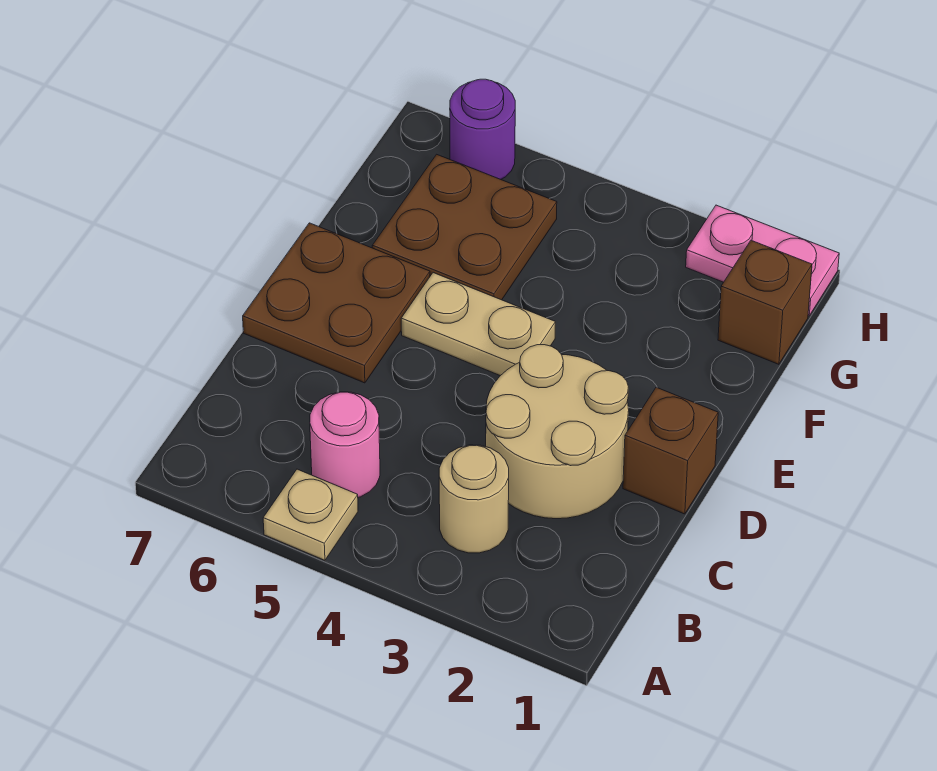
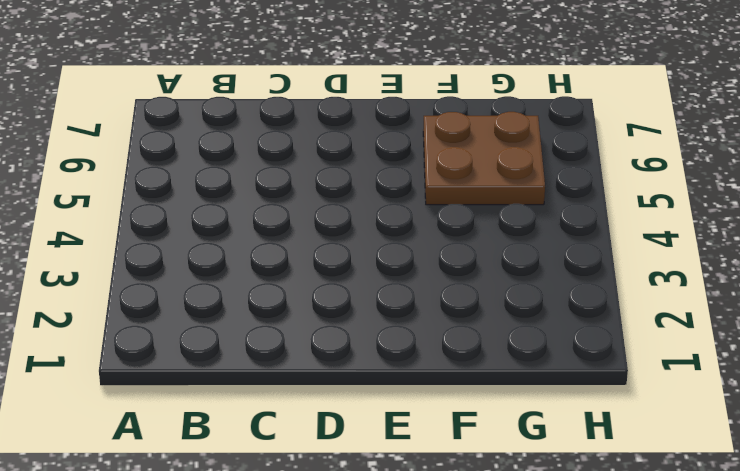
none -> tan plate A5 level 1
none -> tan round brick B3 level 1

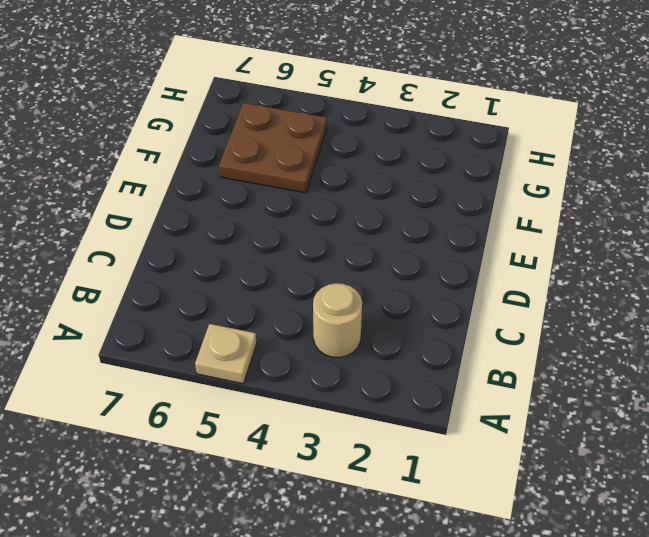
none -> pink round brick B5 level 1
none -> tan round brick C2:D3 level 1

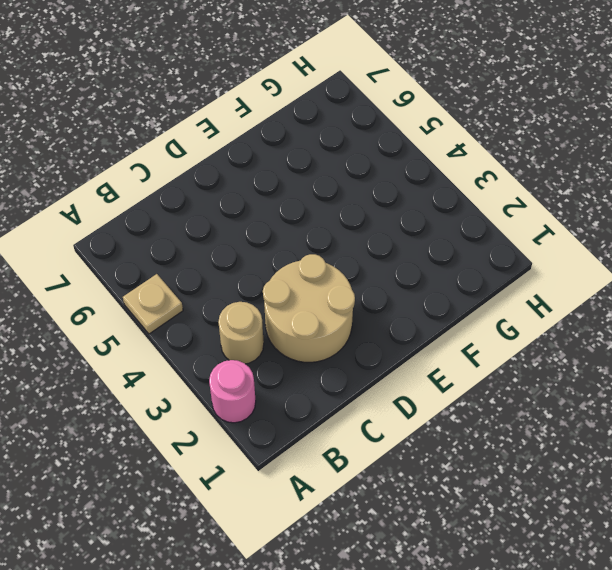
pink round brick A2 level 1 -> pink round brick B5 level 1
none -> brown brick D1 level 1
none -> brown plate D6:E7 level 1

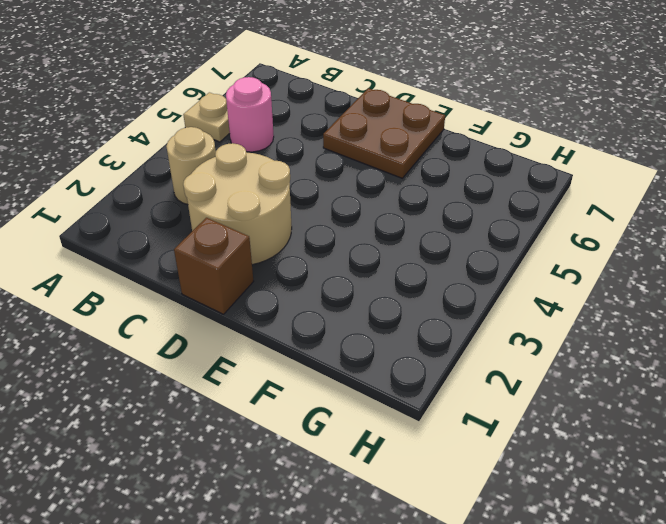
none -> tan plate E4:E5 level 1
none -> brown plate F5:G6 level 1

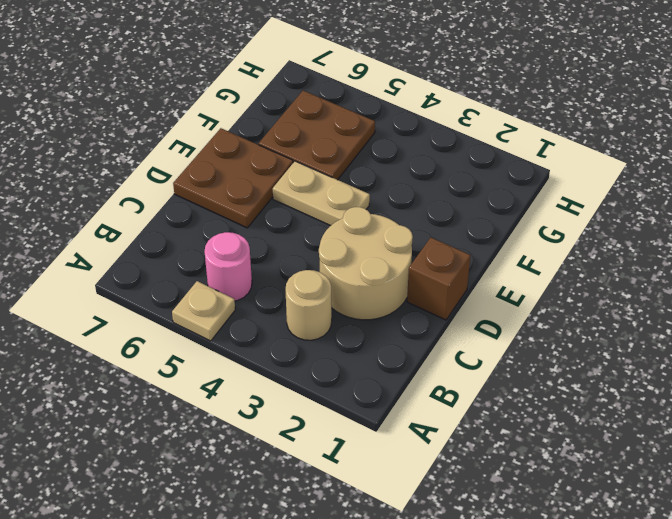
none -> brown brick G1 level 1
none -> pink plate H1:H2 level 1

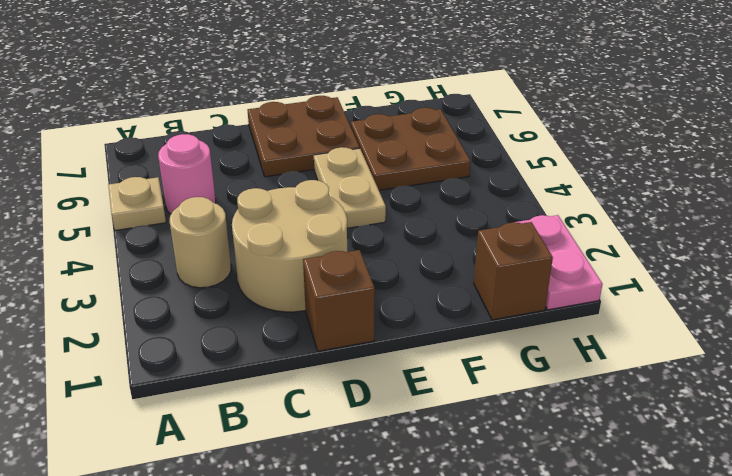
none -> purple round brick H6 level 1

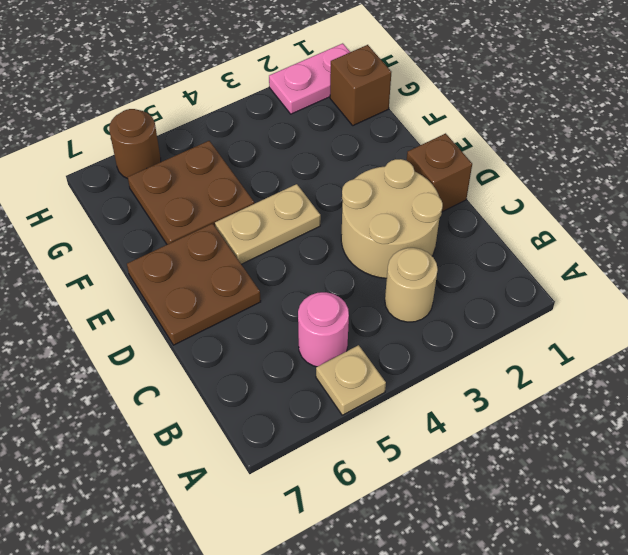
brown round brick H6 level 1 -> purple round brick H6 level 1

